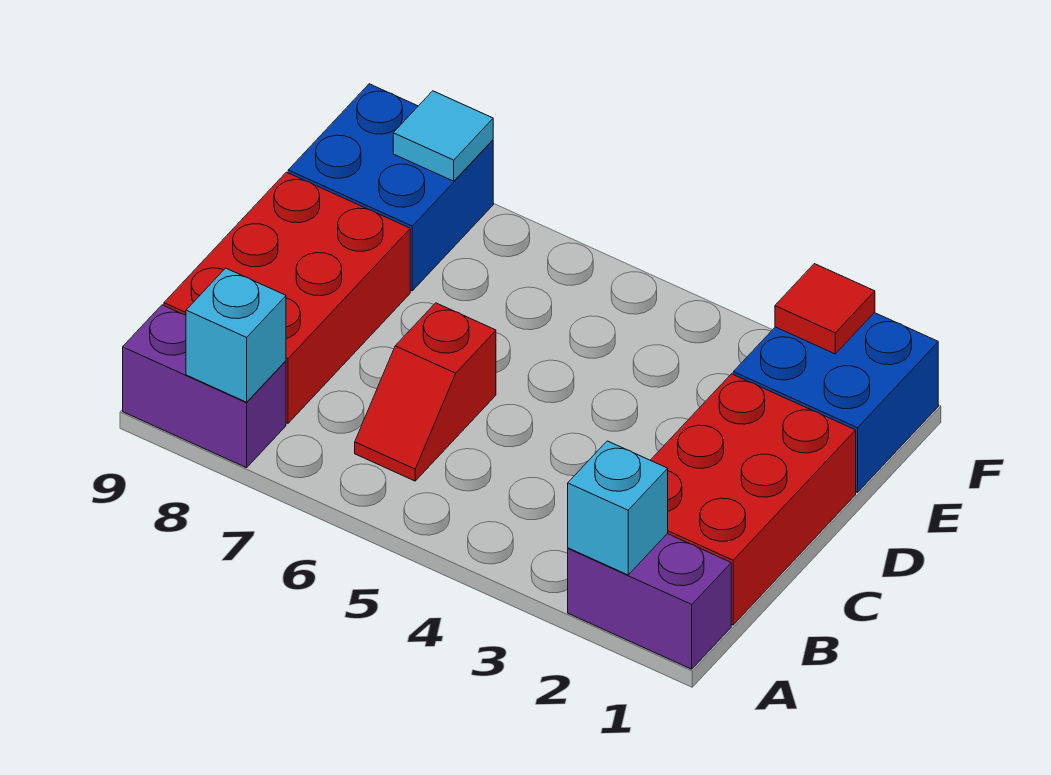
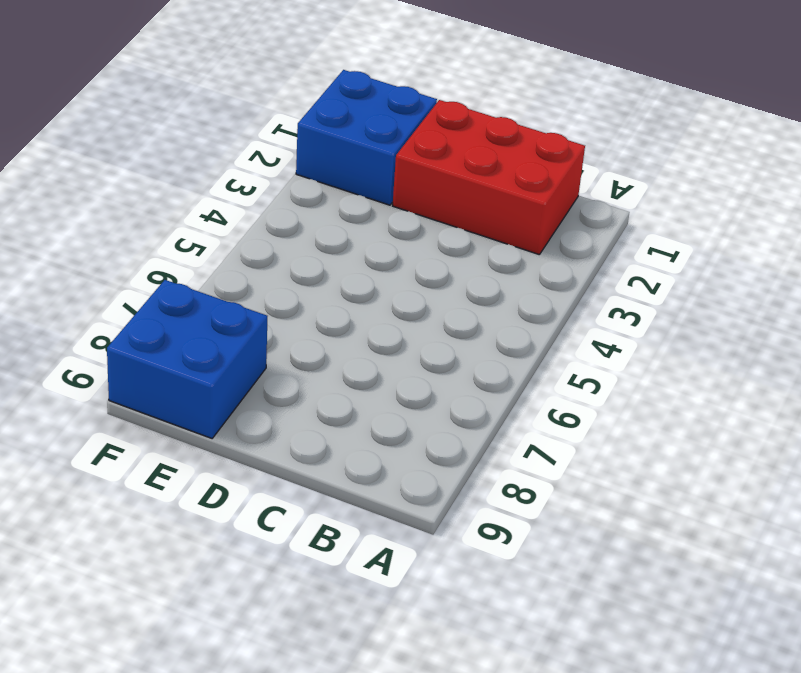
none -> purple brick A1:A2 level 1
none -> purple brick A8:A9 level 1

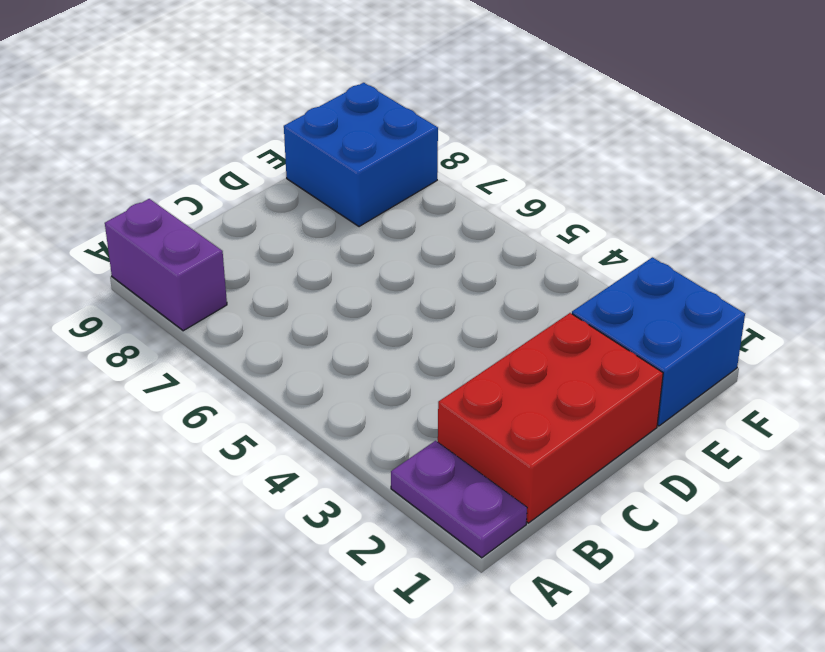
purple plate A1:A2 level 1 -> purple brick A1:A2 level 1
none -> red slope B6:C6 level 1 top C
none -> red brick B8:D9 level 1

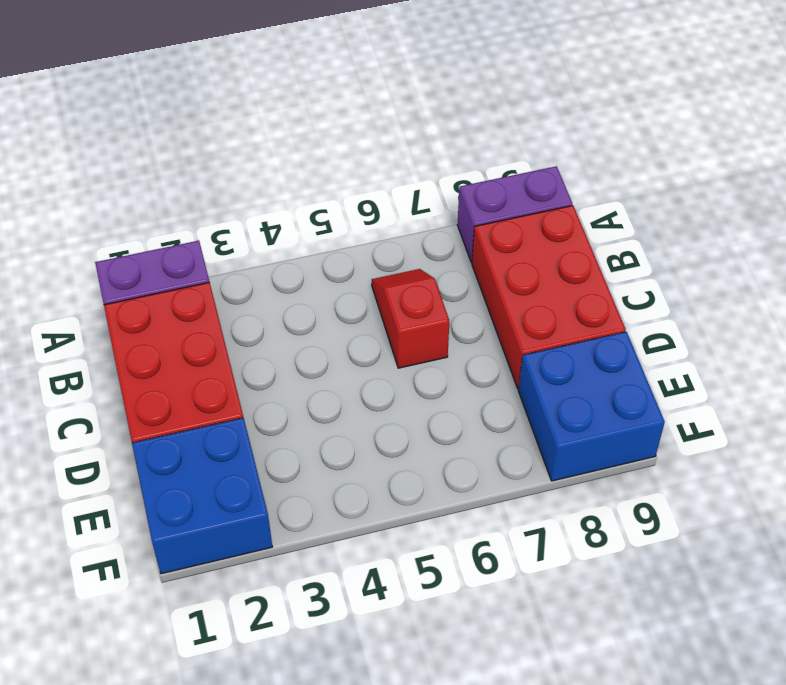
none -> cyan brick A2 level 2
none -> cyan brick A8 level 2

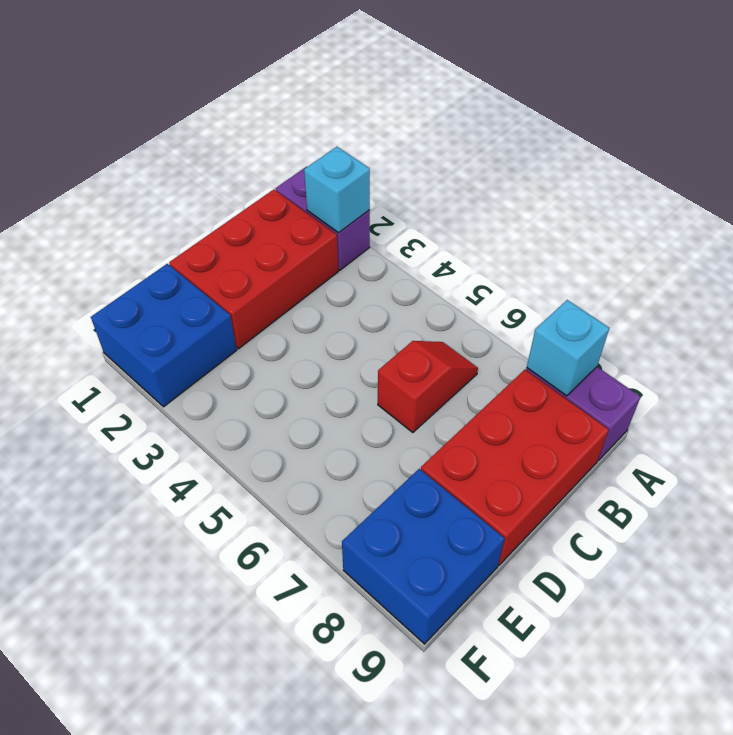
none -> red tile F2 level 2
none -> cyan tile F8 level 2

